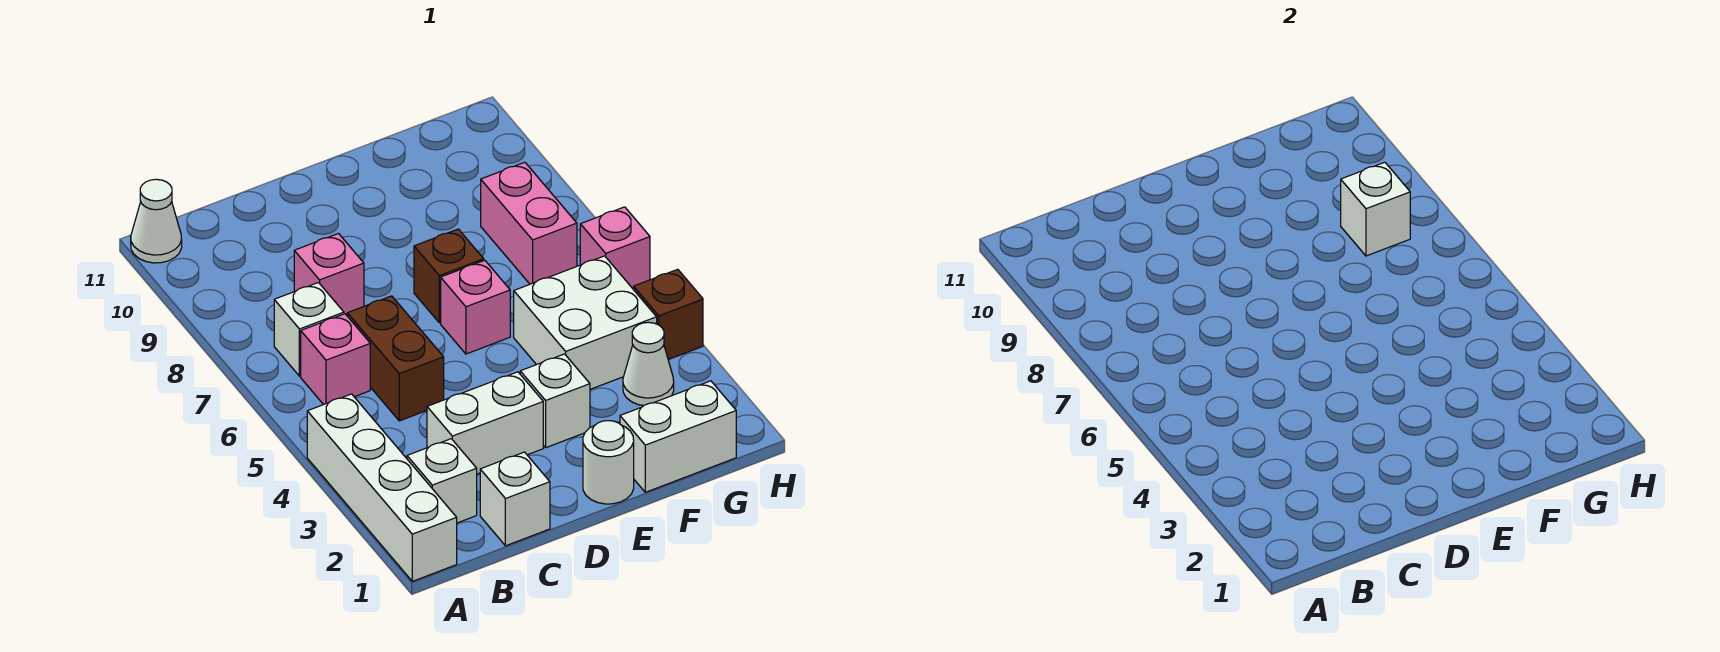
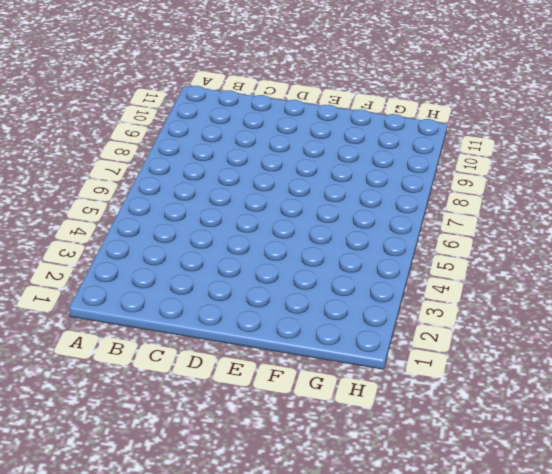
none -> white brick A1:A4 level 1
none -> white cone A11 level 1
none -> white brick B2 level 1

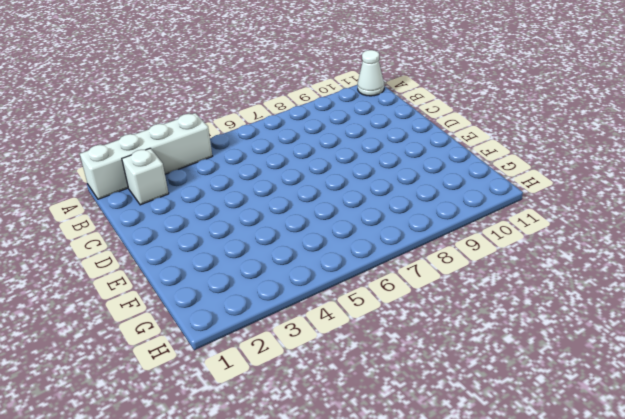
none -> pink brick B6 level 1
none -> white brick B7 level 1
none -> white brick C1 level 1

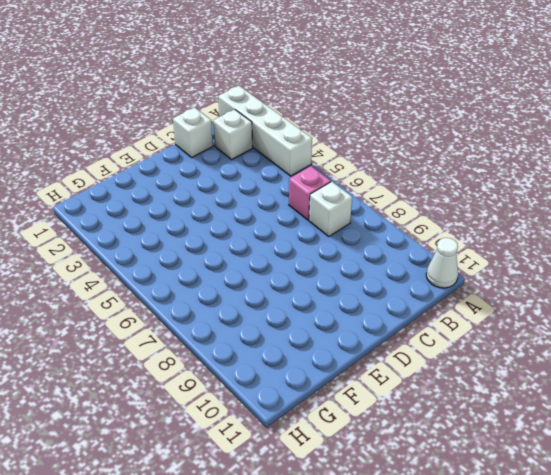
none -> white brick C3:D3 level 1
none -> brown brick C5:C6 level 1
none -> pink brick C8 level 1

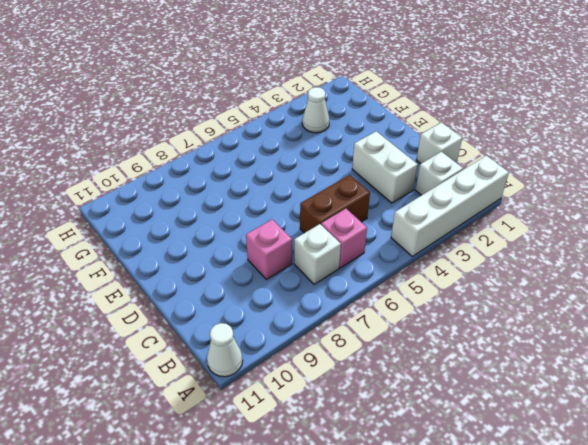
none -> white round brick E1 level 1
none -> white brick E3 level 1
none -> pink brick E6 level 1

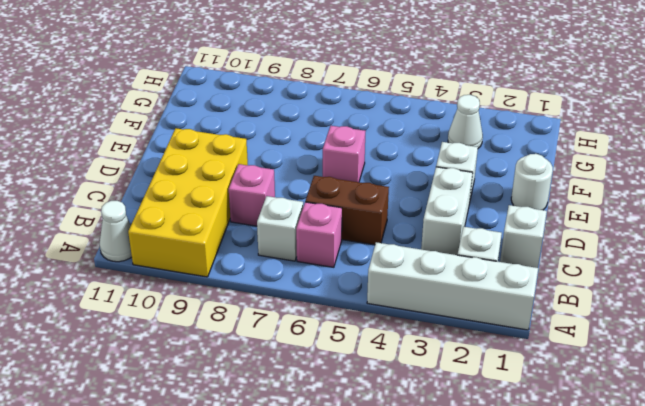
yellow brick A9:D10 level 1 -> none
none -> brown brick E7 level 1
none -> white brick F1:G1 level 1
none -> white brick F4:G5 level 1

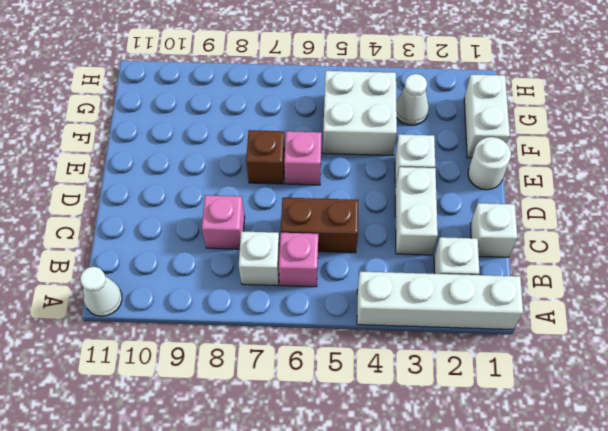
none -> pink brick G7:G8 level 1
none -> brown brick H4 level 1
none -> pink brick H6 level 1

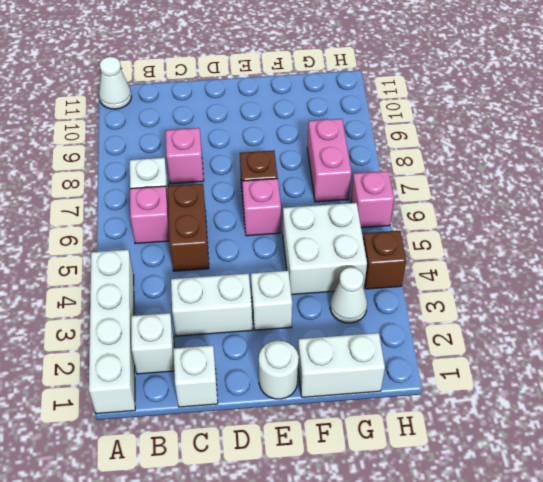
none -> white brick G8 level 2

